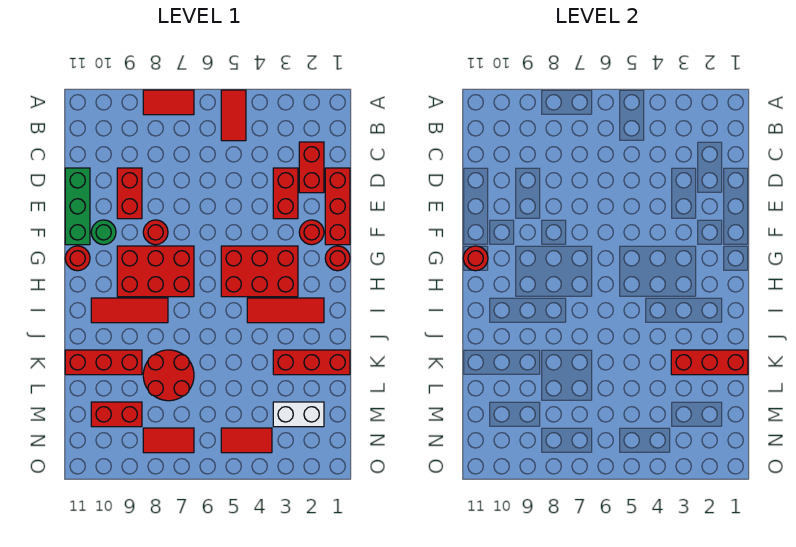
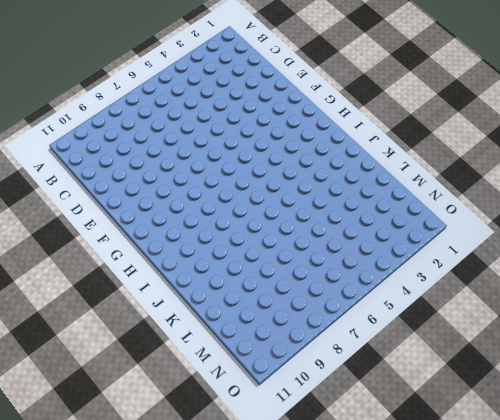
none -> red tile A5:B5 level 1
none -> red tile A7:A8 level 1
none -> red brick C2:D2 level 1

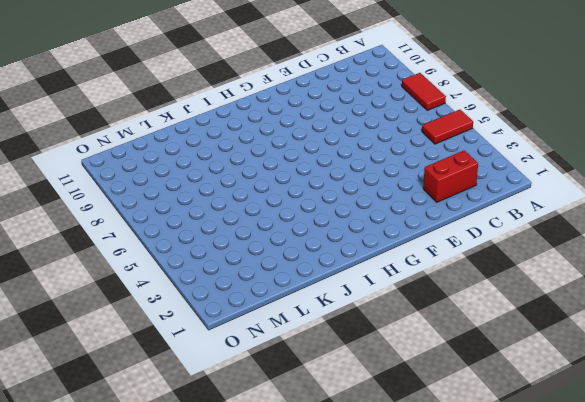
none -> red brick D1:F1 level 1
none -> red brick D3:E3 level 1
none -> red brick D9:E9 level 1

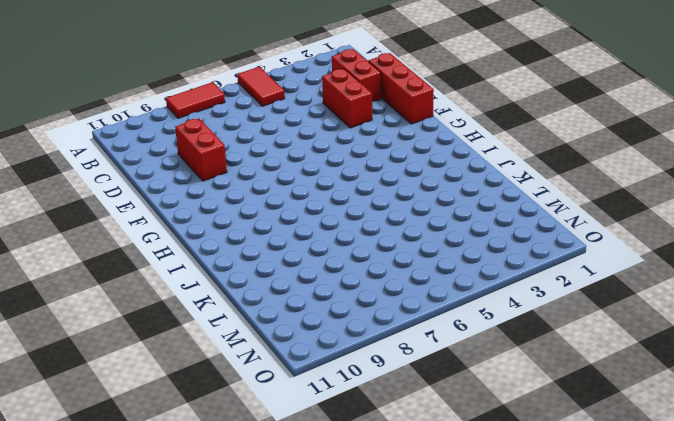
none -> green brick D11:F11 level 1
none -> red round brick F2 level 1
none -> red round brick F8 level 1

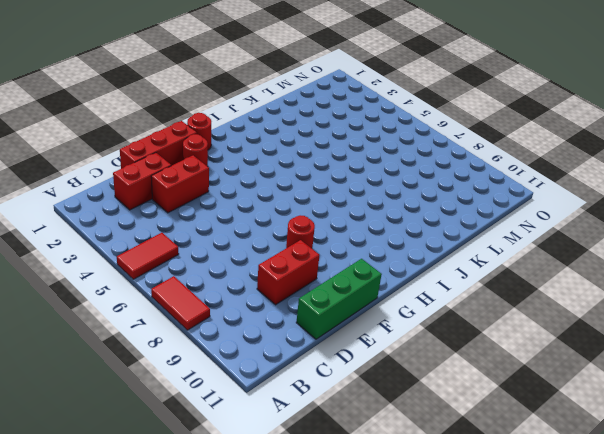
none -> green round brick F10 level 1
none -> red brick G3:H5 level 1
none -> red brick G7:H9 level 1

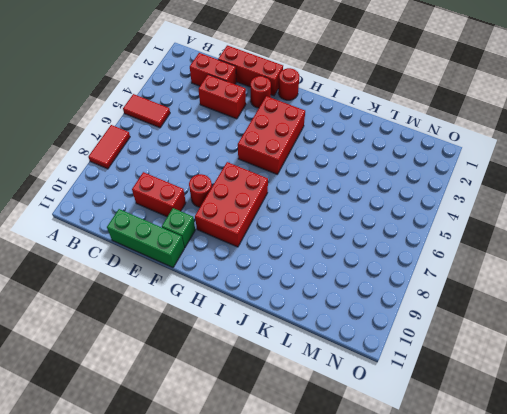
green brick F10 level 1 -> green round brick F10 level 1
none -> red round brick G11 level 1
none -> red tile I2:I4 level 1
none -> red tile I8:I10 level 1

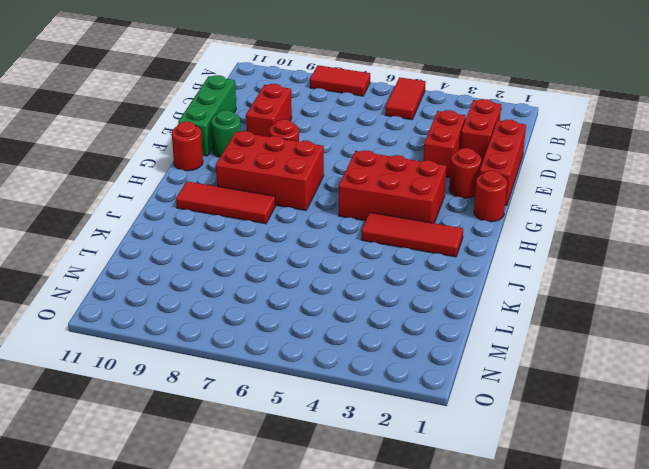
none -> red brick K1:K3 level 1
none -> red round brick K7:L8 level 1
none -> red brick K9:K11 level 1

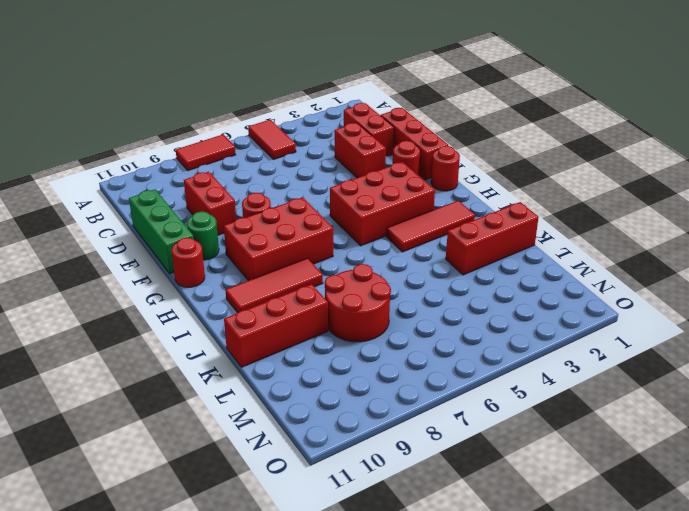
none -> white brick M2:M3 level 1
none -> red brick M9:M10 level 1
none -> red tile N4:N5 level 1

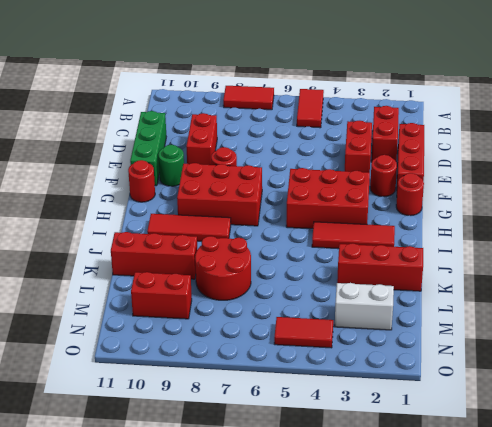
none -> red tile N7:N8 level 1
none -> red round brick G11 level 2
none -> red brick K1:K3 level 2

